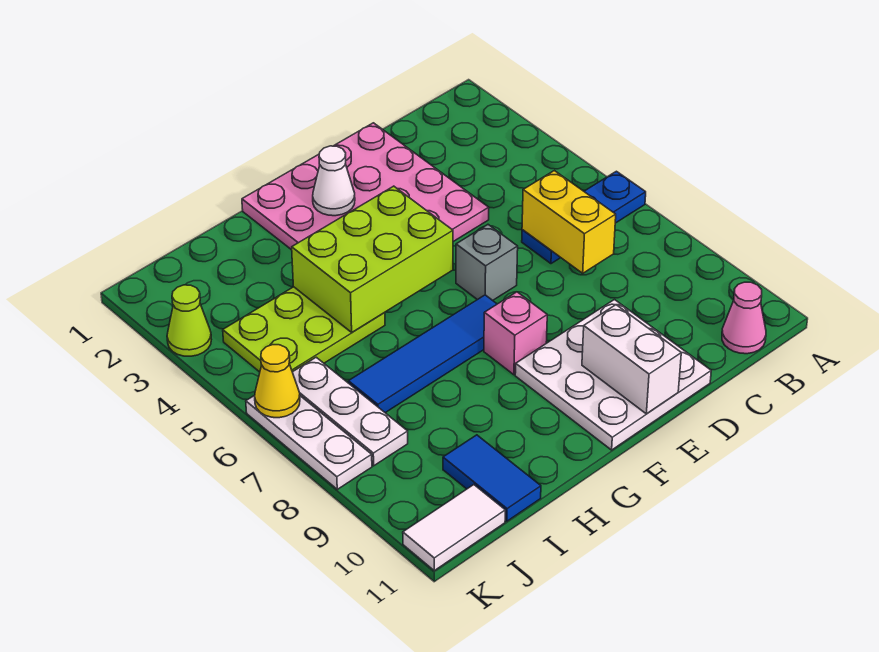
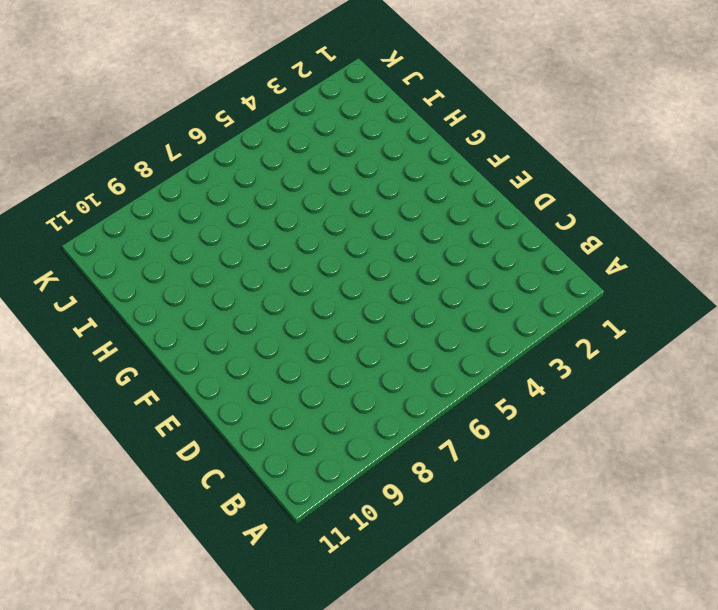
none -> blue plate A6:C6 level 1
none -> pink cone B11 level 1
none -> pink plate D1:G4 level 1

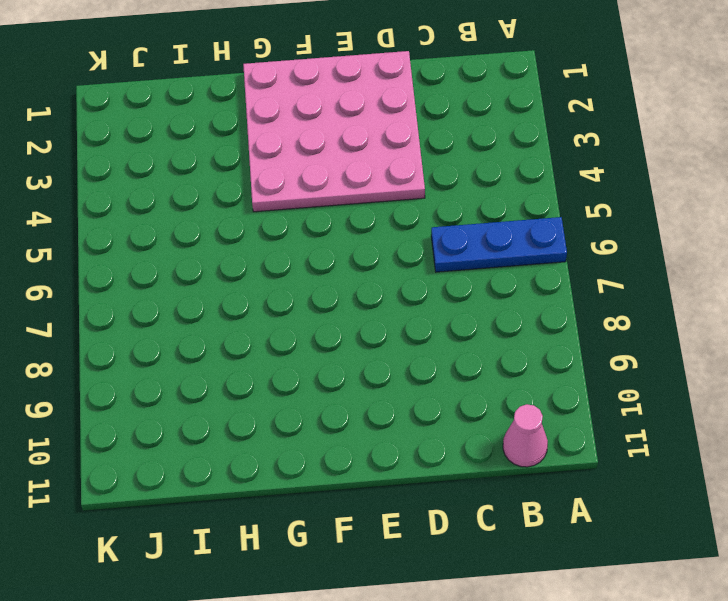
none -> white plate D9:F11 level 1
none -> grey brick E6 level 1
none -> blue tile F7:I7 level 1

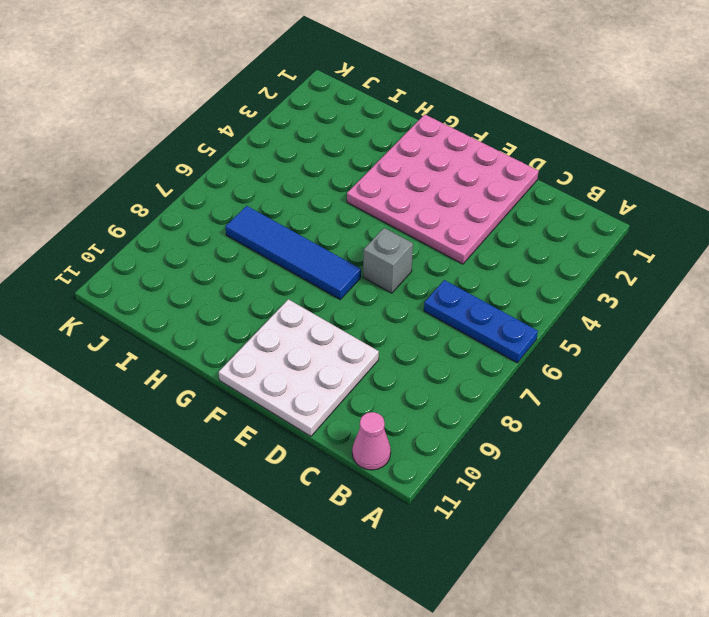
none -> pink brick F8 level 1
none -> lime plate H4:J5 level 1
none -> blue tile I10:I11 level 1

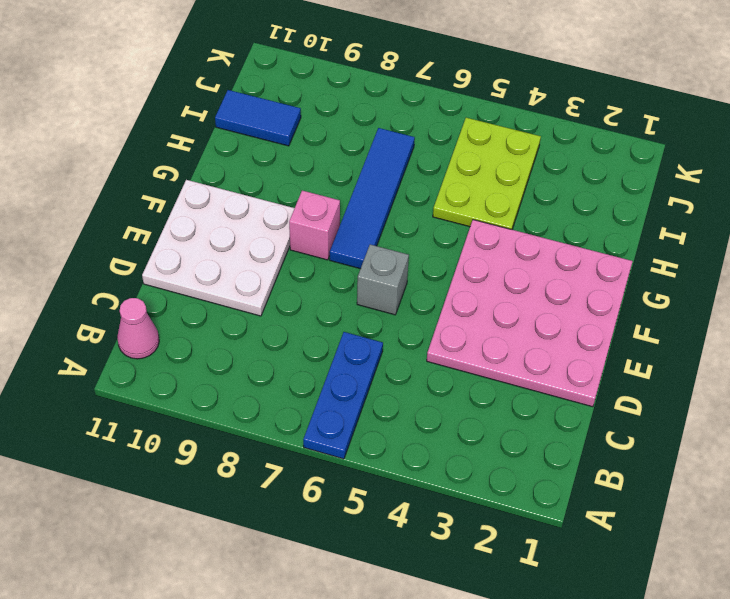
none -> white plate J6:J8 level 1
none -> white tile J11:K11 level 1
none -> lime cone K3 level 1

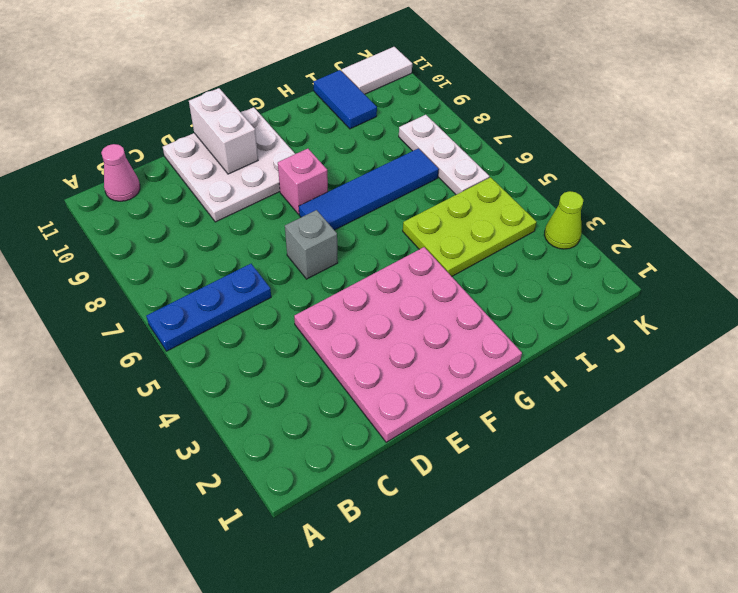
none -> white plate K6:K8 level 1
none -> yellow brick C6:C7 level 2
none -> white cone F2 level 2

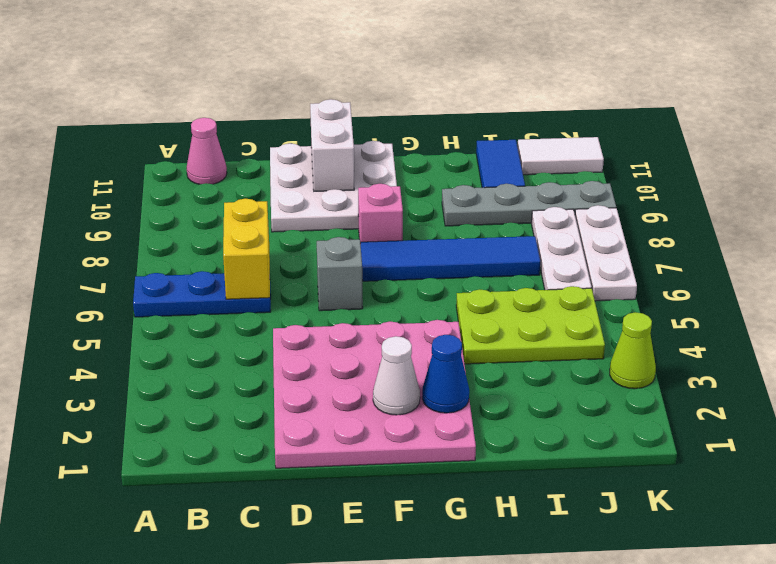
blue cone G2 level 2 -> none
grey plate H9:K9 level 1 -> none
none -> lime brick F4:H5 level 2
none -> yellow cone K6 level 2

